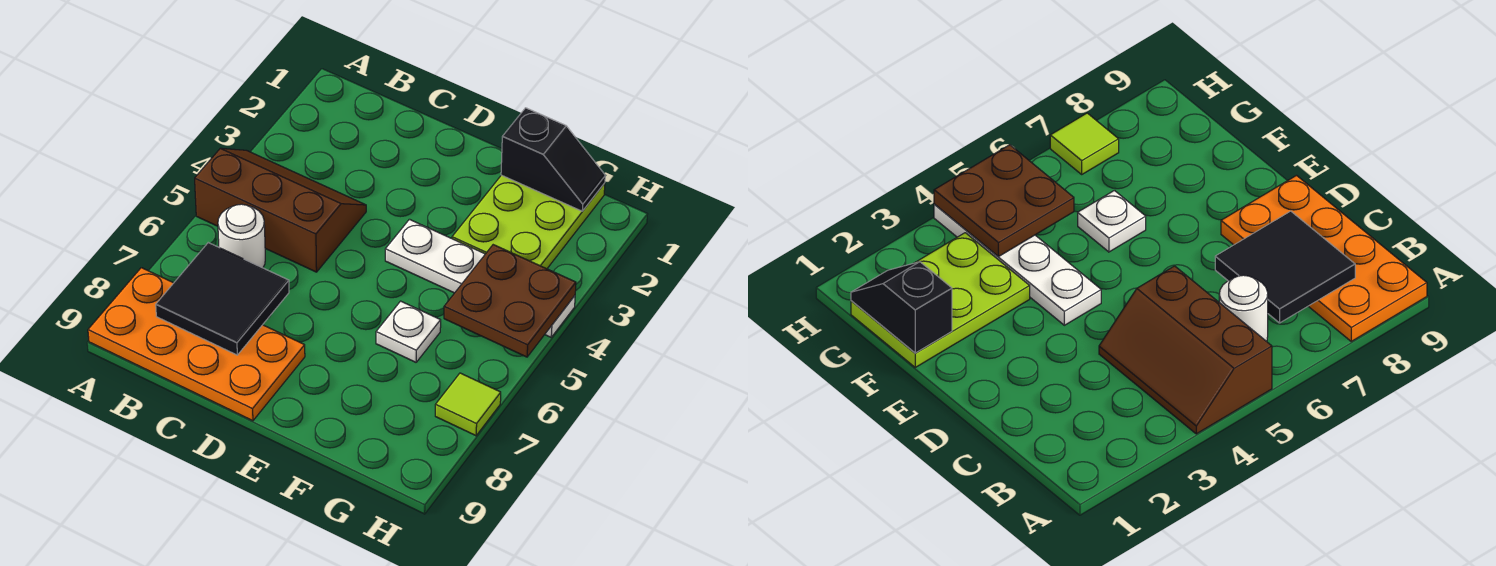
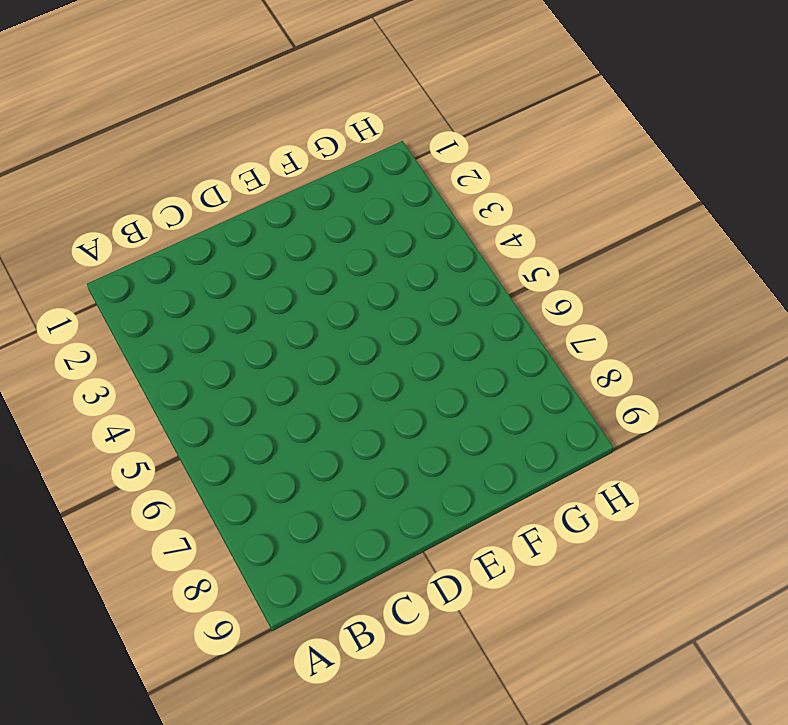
none -> brown slope A4:C5 level 1 top 5
none -> orange plate A8:D9 level 1

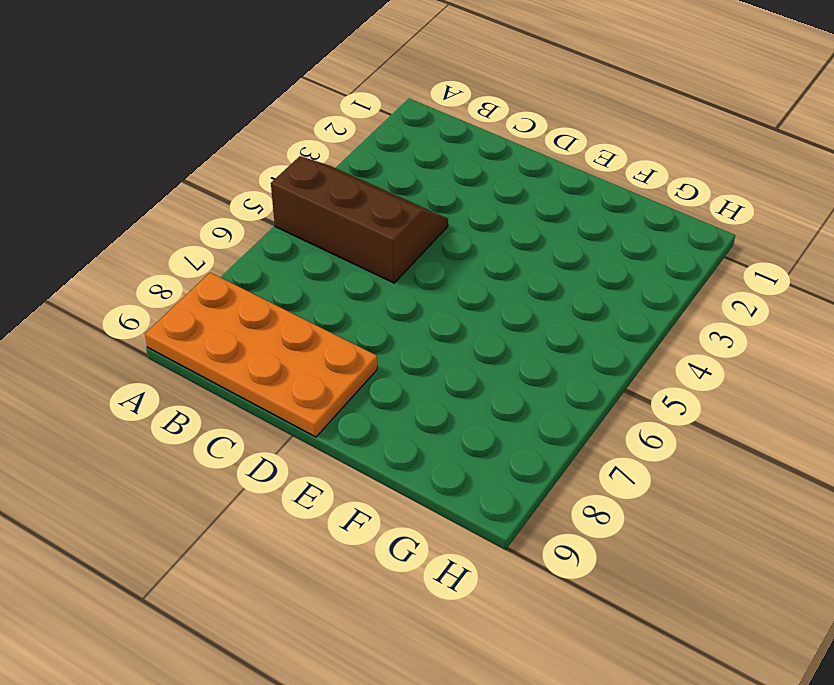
none -> white round brick B6 level 1
none -> white plate E4:H4 level 1

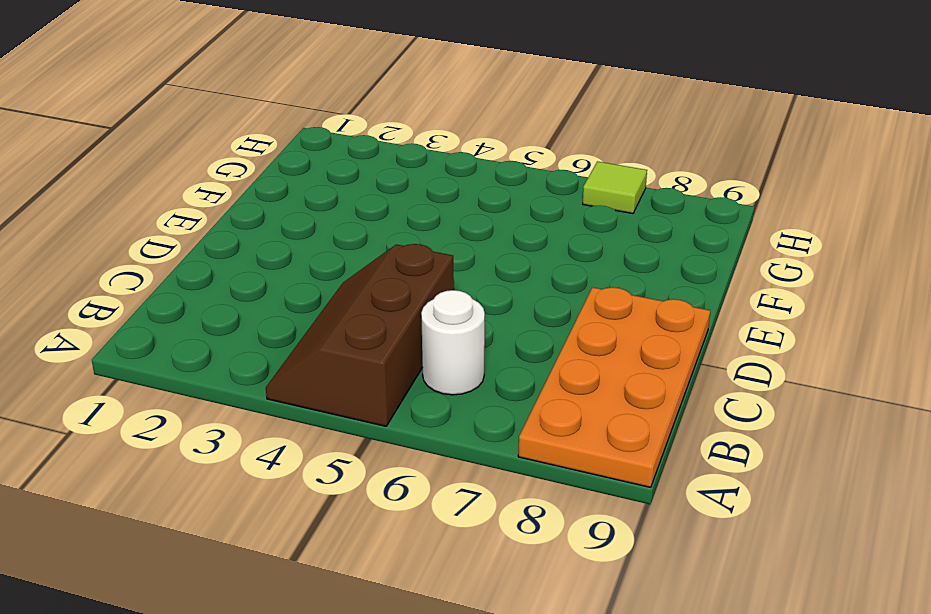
none -> white plate E4:H4 level 1
none -> lime plate F1:G3 level 1

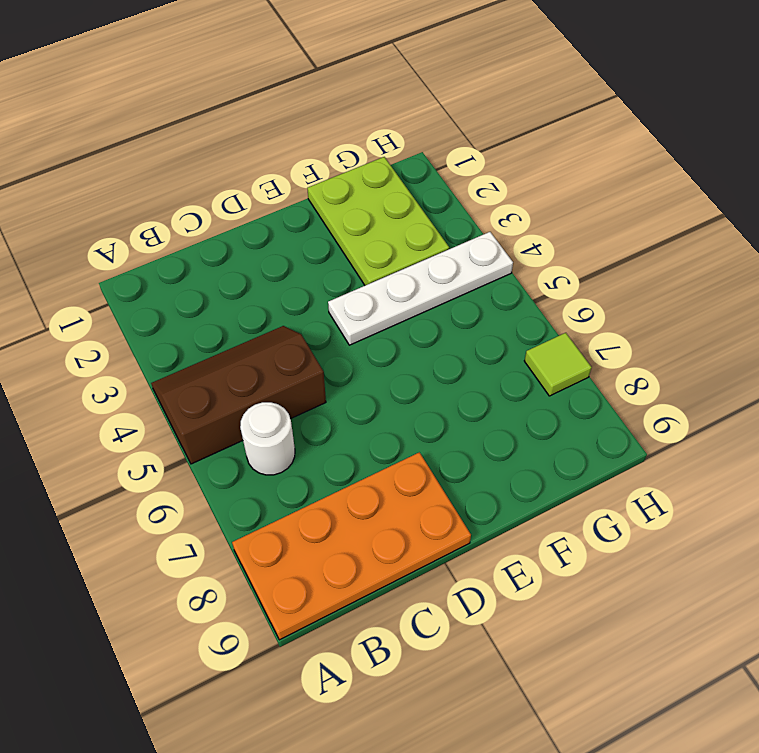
none -> white plate F6 level 1
none -> black tile B7:C8 level 2

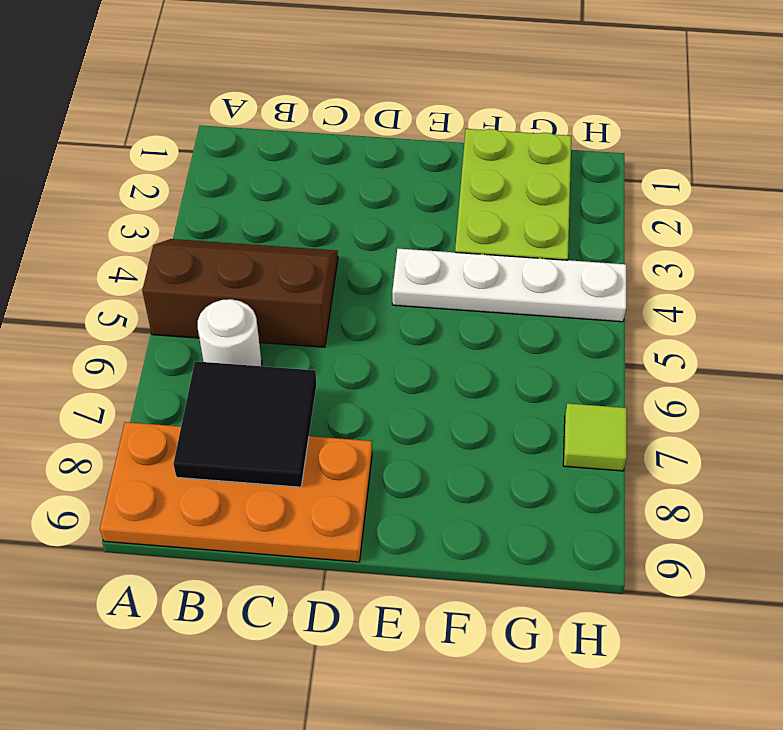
none -> white plate F6 level 1
none -> black slope F1:G1 level 2 top F

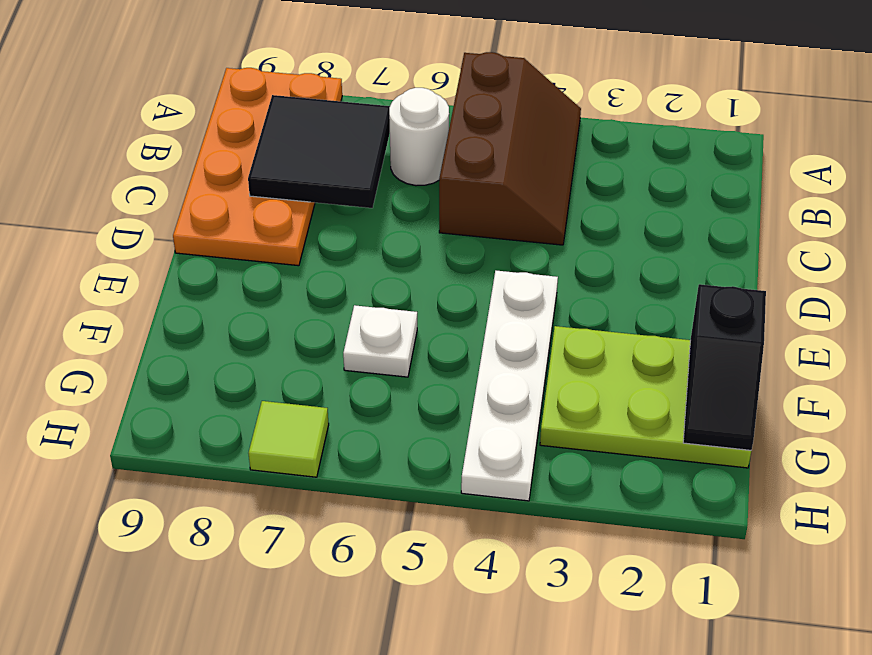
none -> brown plate G4:H5 level 2

